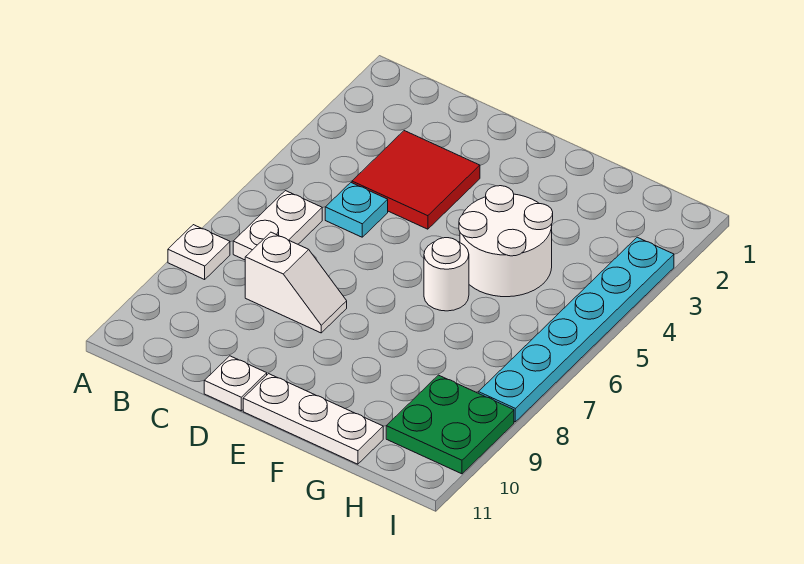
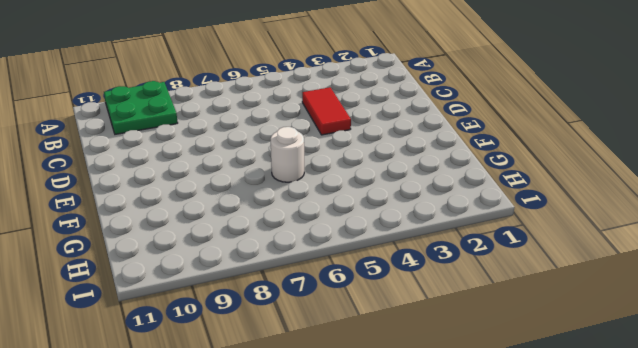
green plate A9:B10 level 1 -> green plate H9:I10 level 1
red tile C4:D4 level 1 -> red tile C3:D4 level 1
none -> white plate A8 level 1
none -> white plate B6:B7 level 1

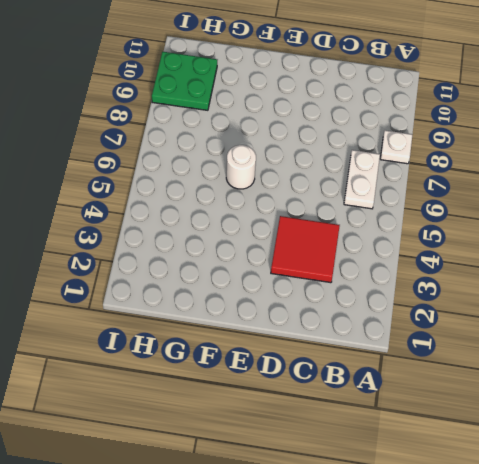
none -> cyan plate C5 level 1
none -> white slope C8:D8 level 1 top C

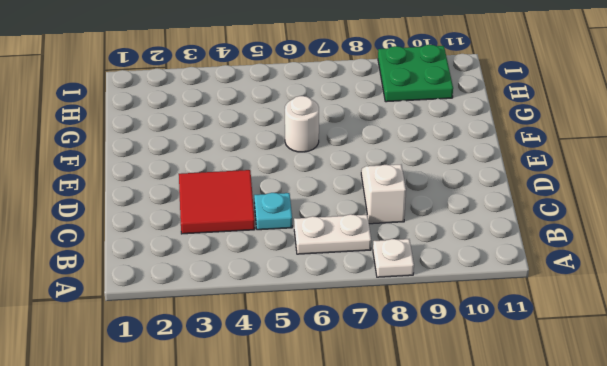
none -> white plate D11 level 1
none -> white plate E11:G11 level 1

